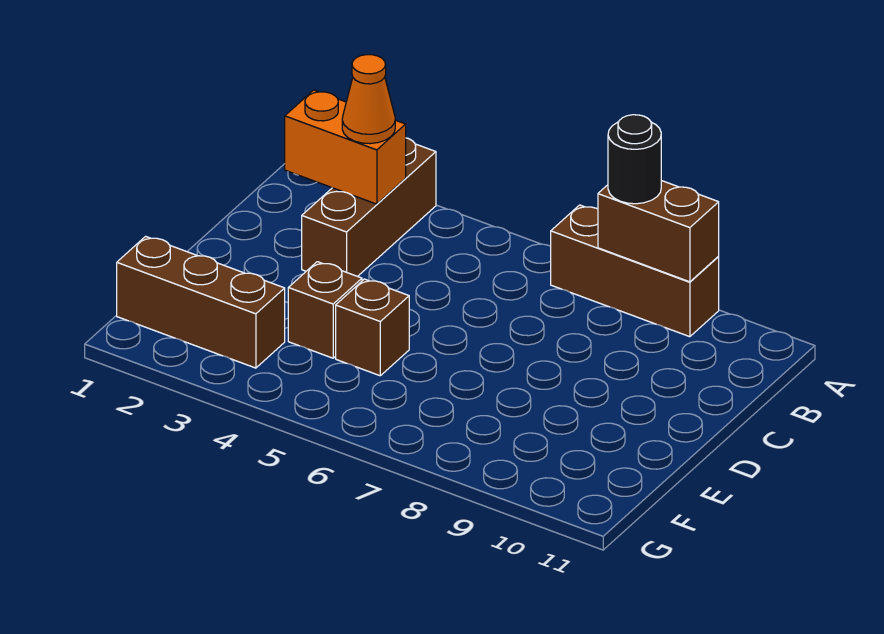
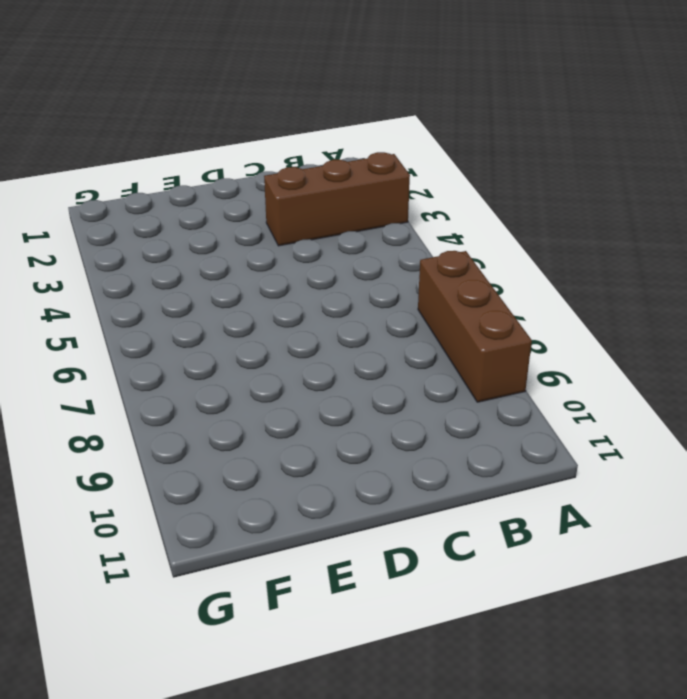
none -> brown brick E4 level 1
none -> brown brick E5 level 1

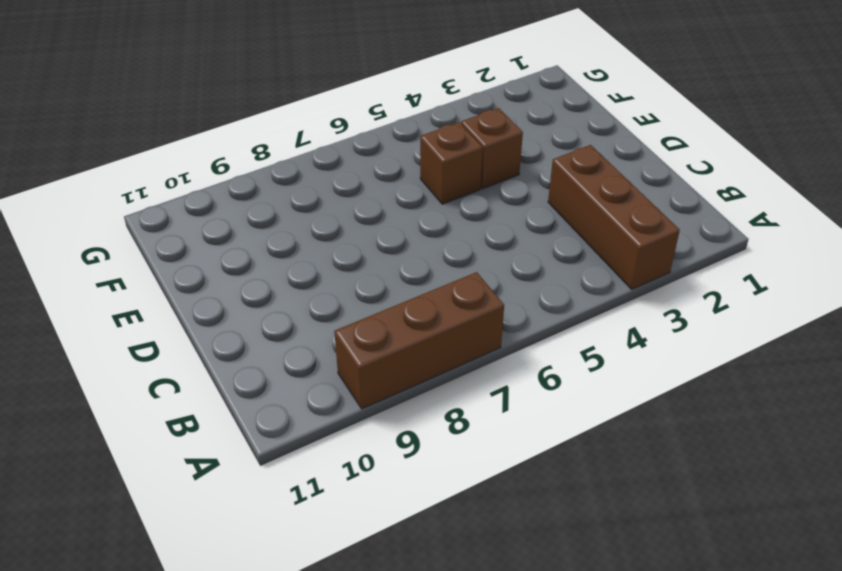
none -> brown brick F1:F3 level 1
none -> brown brick A8:A9 level 2

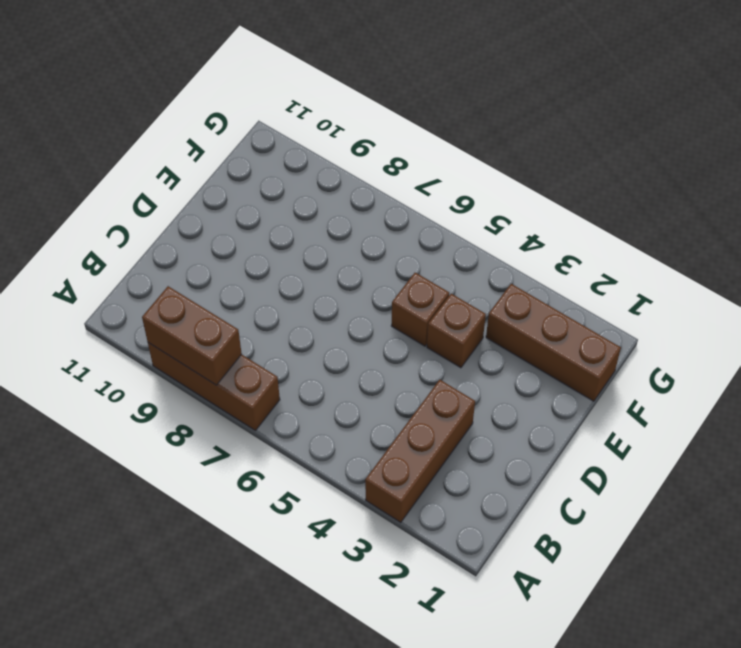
none -> orange brick B2:B3 level 2
none -> black round brick A8 level 3

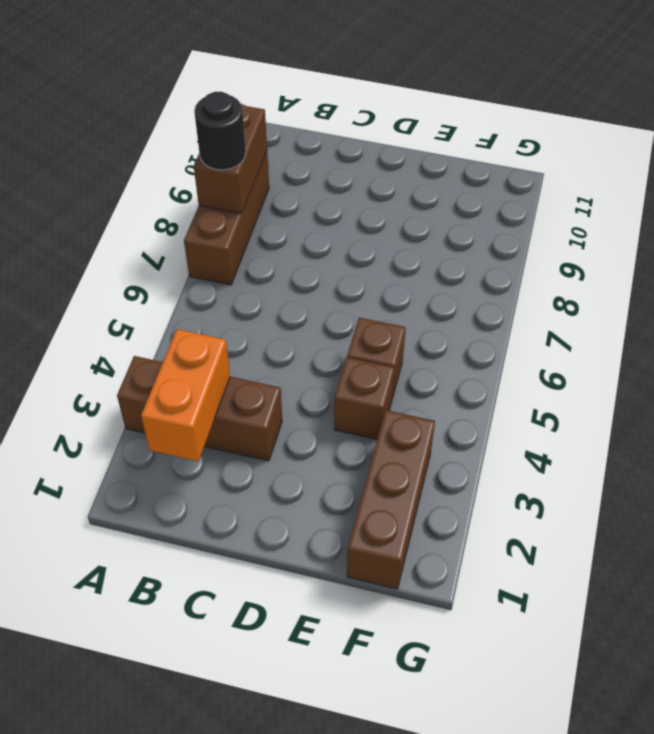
none -> orange cone B3 level 3

